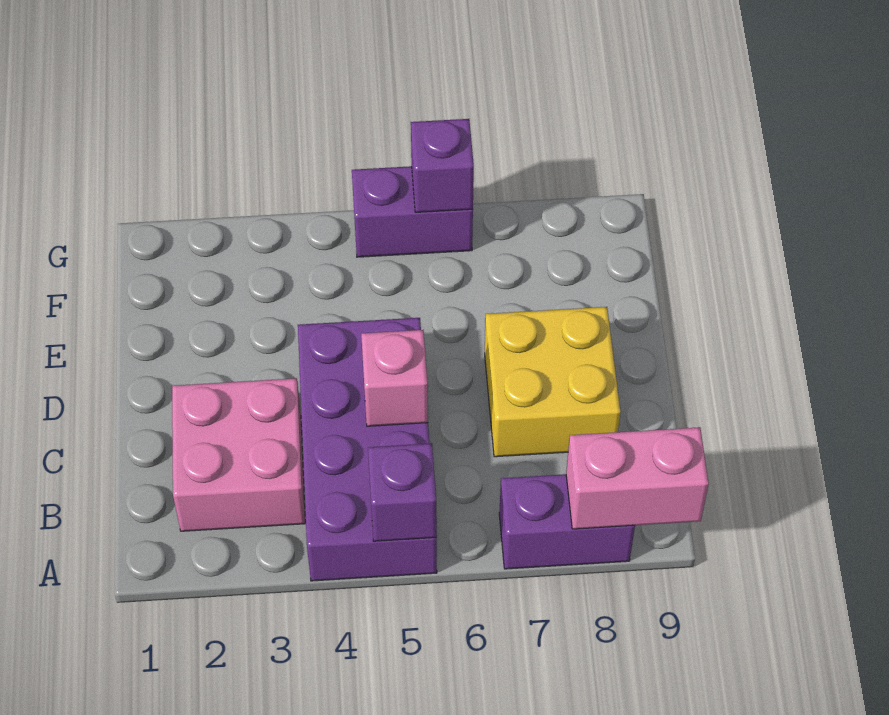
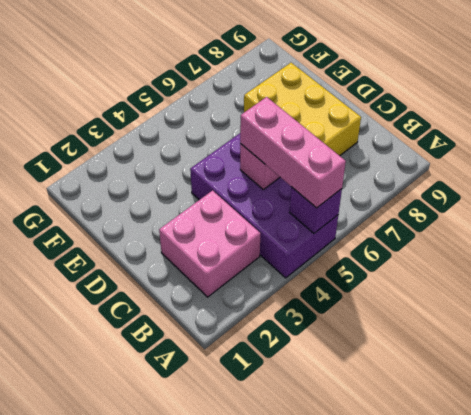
pink brick A5:C5 level 3 -> none
yellow brick C7:E8 level 1 -> yellow brick C7:D8 level 1
none -> purple brick A7:A8 level 1
none -> purple brick G5:G6 level 1

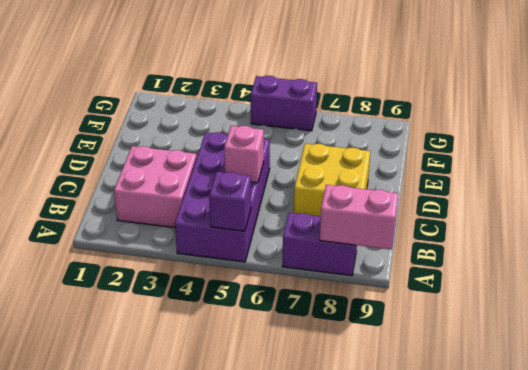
none -> purple brick G6 level 2

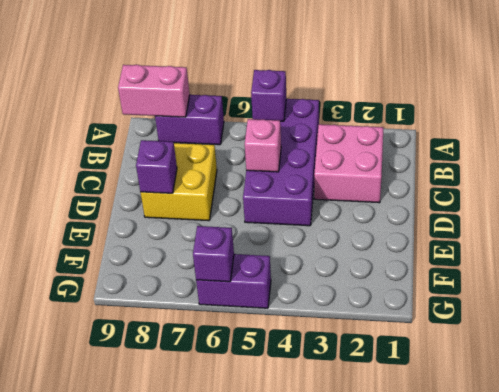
purple brick D8 level 2 -> none

